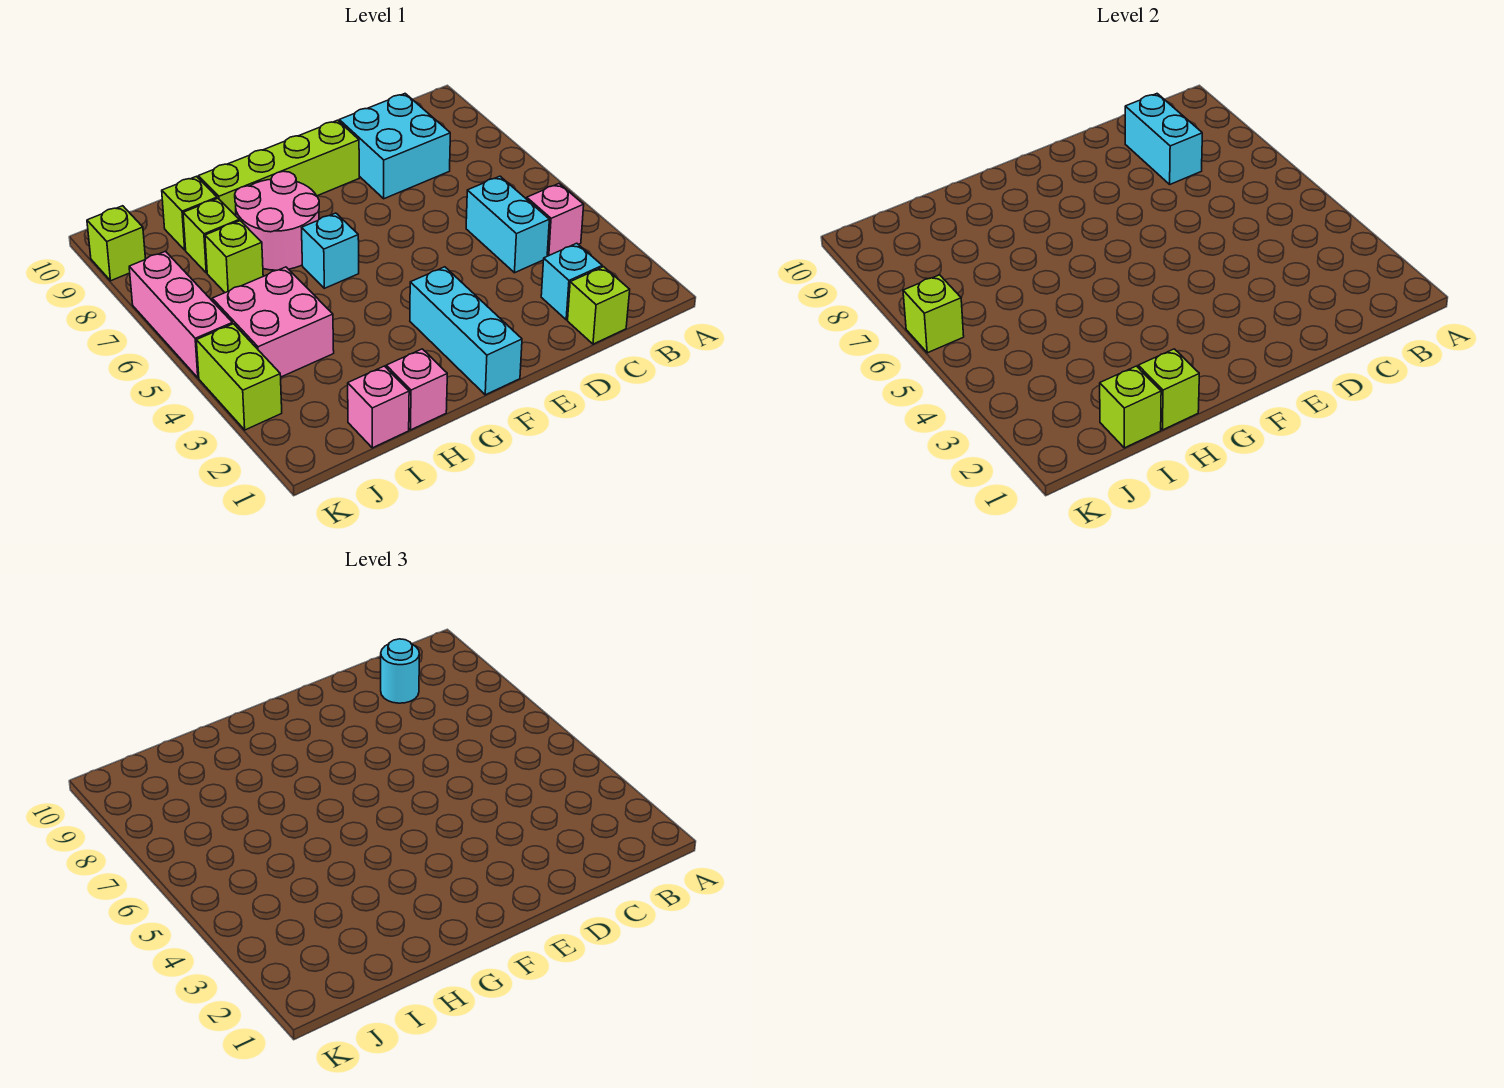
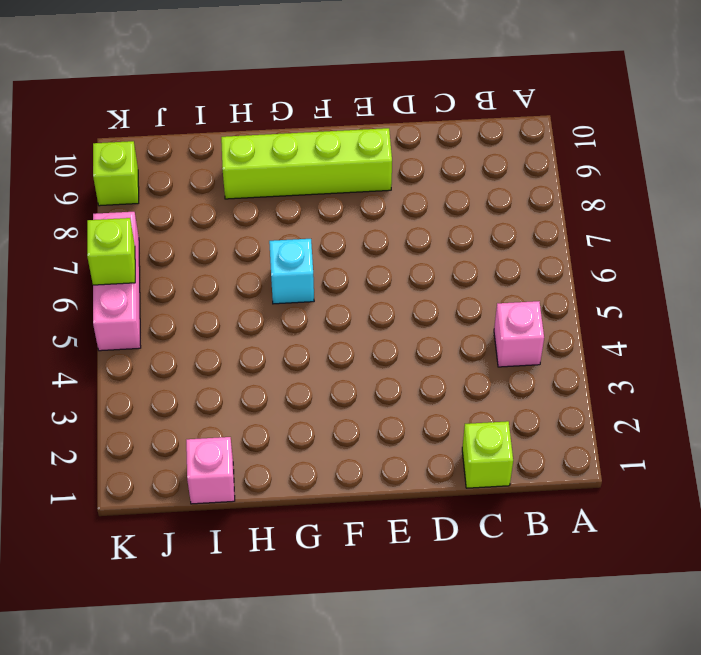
none -> cyan brick C2 level 1
none -> cyan brick C4:C5 level 1
none -> cyan brick C8:D9 level 1

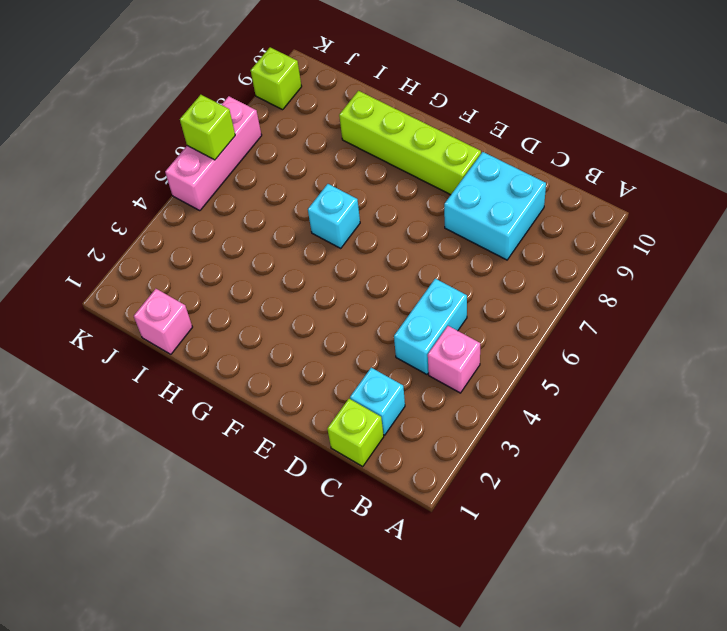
none -> cyan brick F1:F3 level 1
none -> pink round brick G7:H8 level 1
none -> pink brick H1 level 1

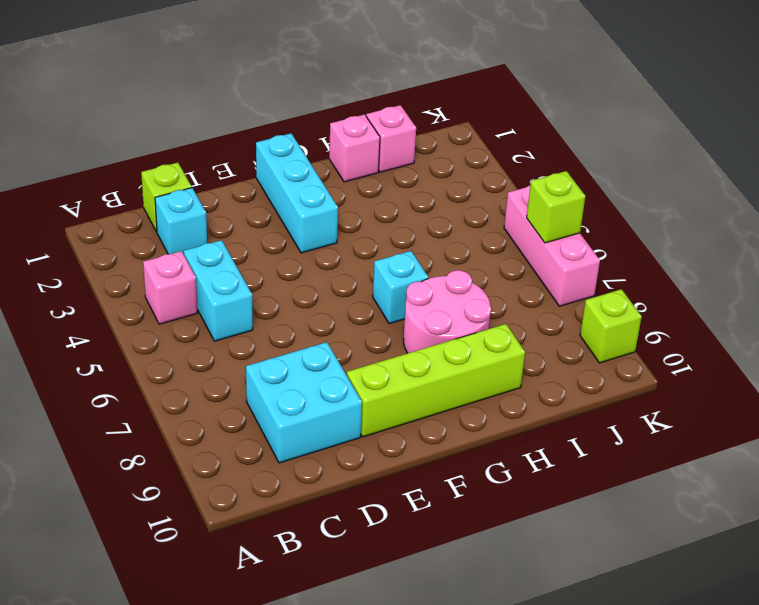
none -> pink brick I4:J5 level 1
none -> lime brick I7 level 1
none -> lime brick I8 level 1

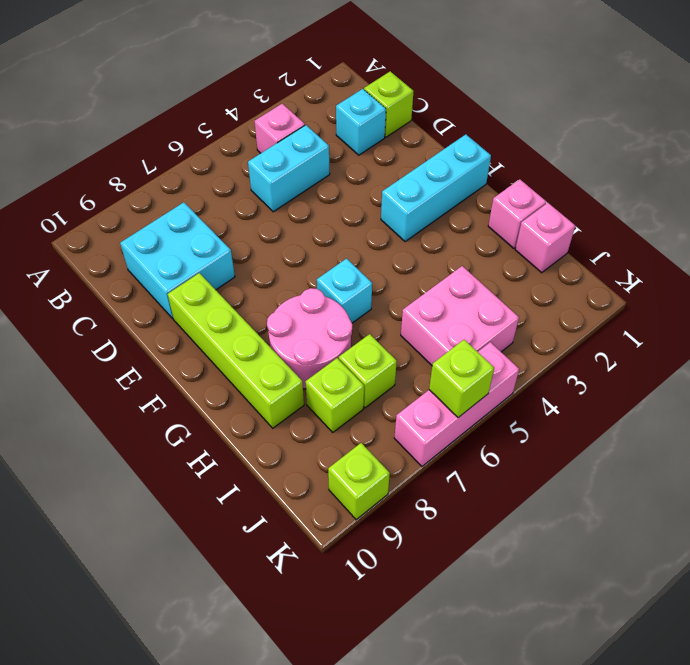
none -> lime brick I9 level 1
none -> lime brick K3:K4 level 1
none -> cyan brick C8:C9 level 2

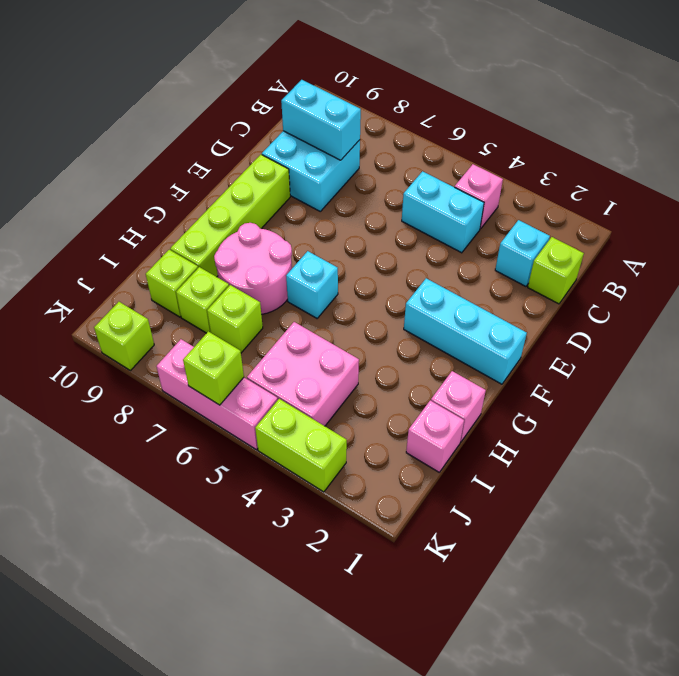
none -> lime brick H1 level 2
none -> lime brick I1 level 2
none -> cyan round brick C9 level 3

